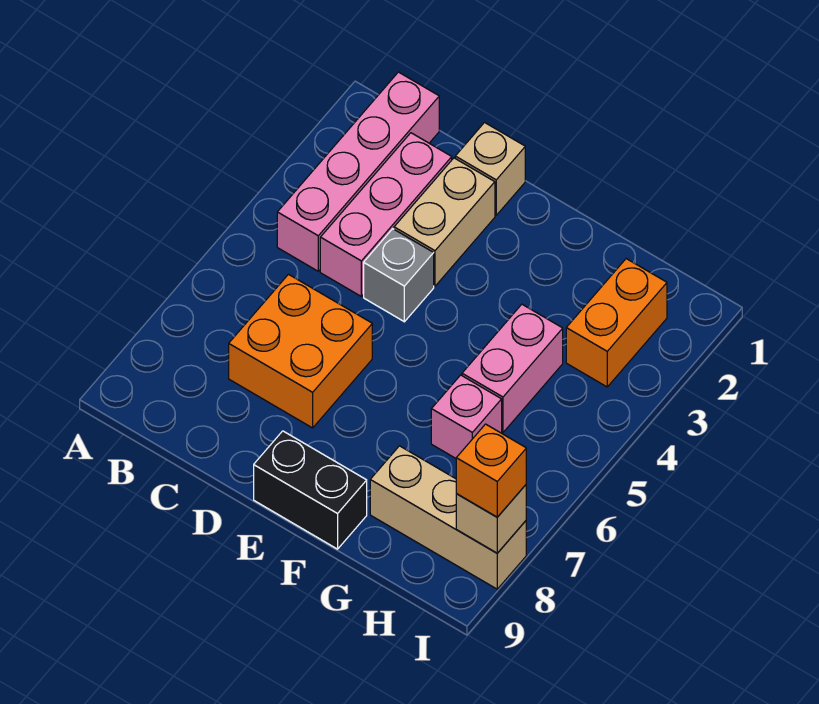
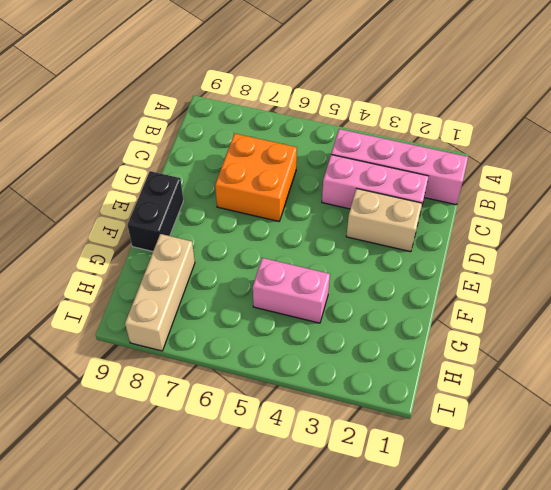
none -> tan brick D1 level 1
none -> grey brick D4 level 1
none -> pink brick G6 level 1

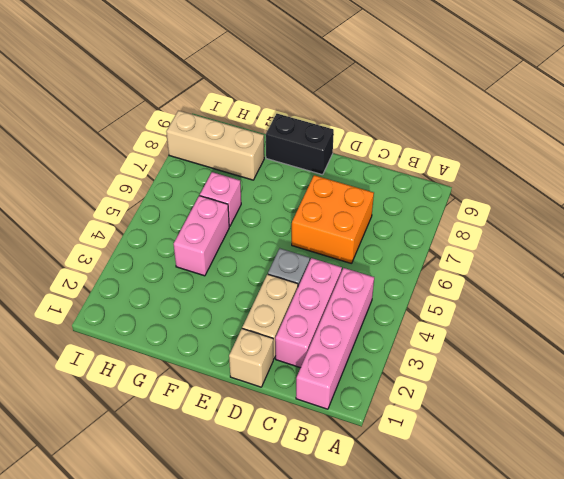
none -> orange brick H2:H3 level 1
none -> tan brick I8 level 2
none -> orange brick I8 level 3

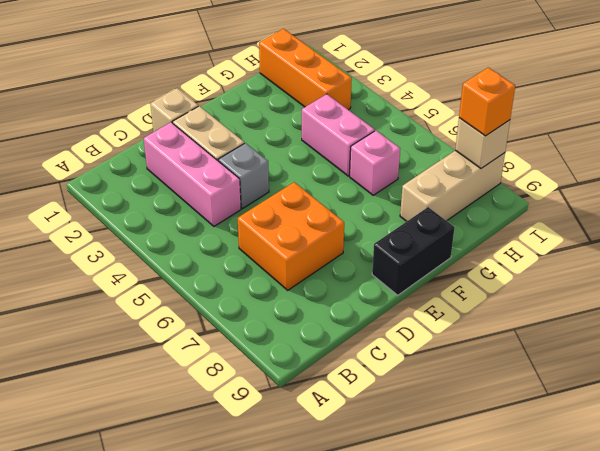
orange brick H1:H3 level 1 -> orange brick H2:H3 level 1
none -> pink brick B1:B4 level 1

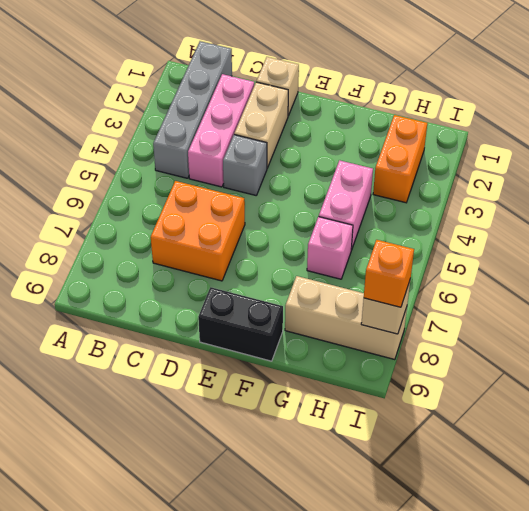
grey brick B1:B4 level 1 -> pink brick B1:B4 level 1

